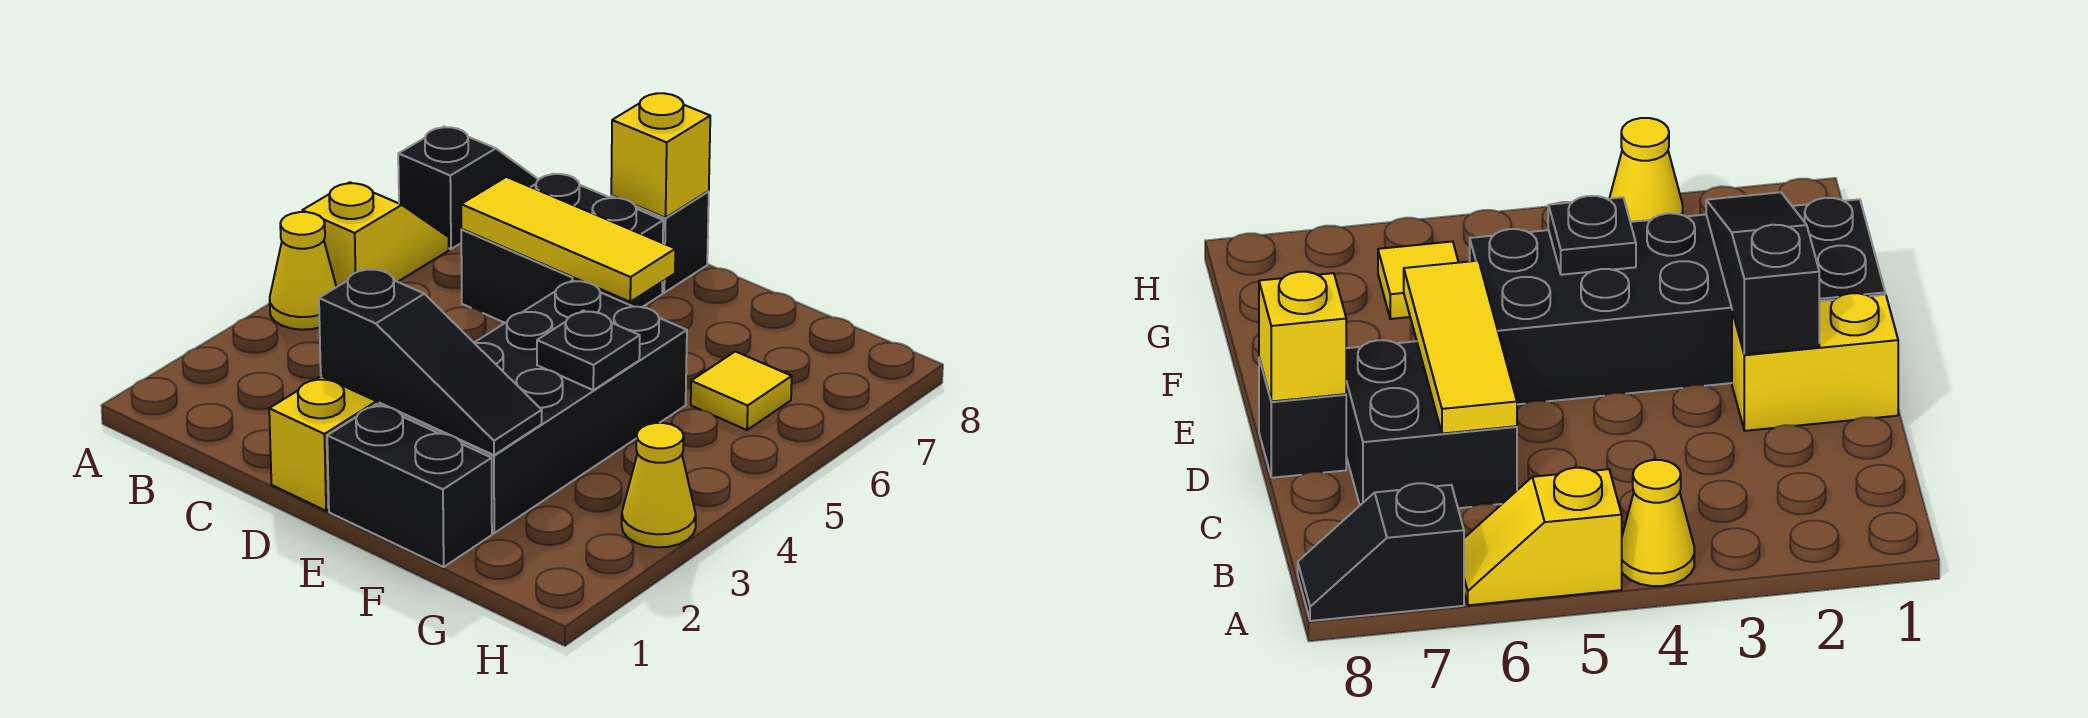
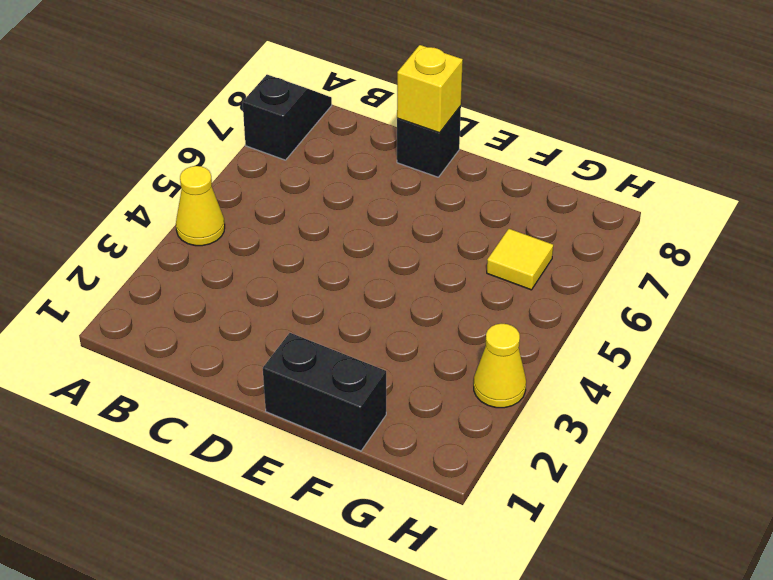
none -> yellow slope A5:A6 level 1 top 5
none -> black brick C6:D7 level 1
none -> yellow brick D1:D2 level 1

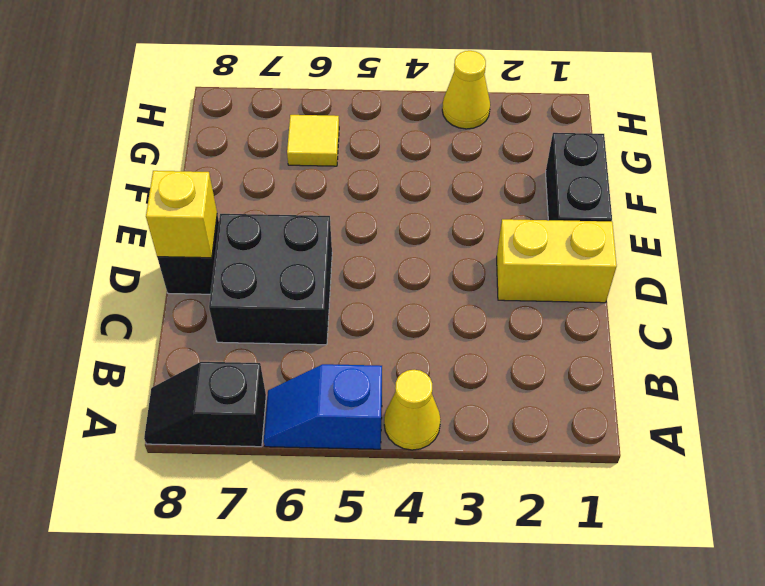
blue slope A5:A6 level 1 top 5 -> yellow slope A5:A6 level 1 top 5
none -> black brick E2:F5 level 1
none -> yellow tile C6:E6 level 2
none -> black slope D2:F2 level 2 top D

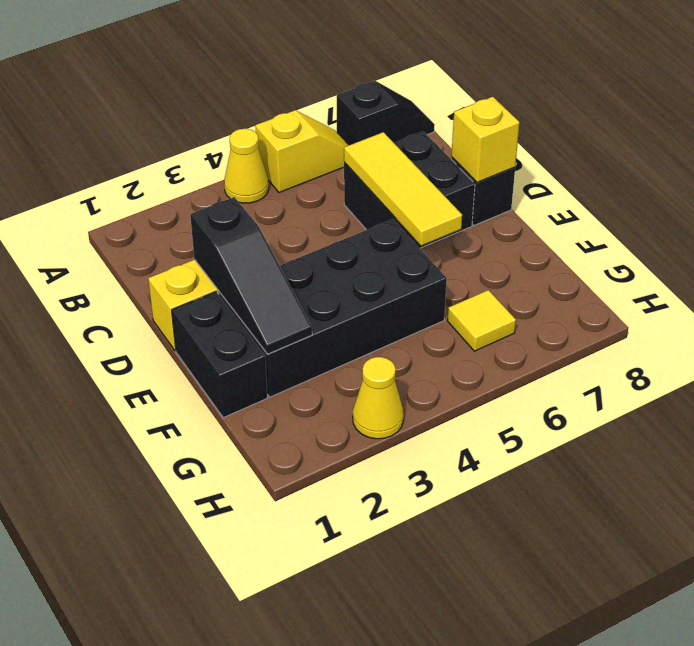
none -> black plate F4 level 2

